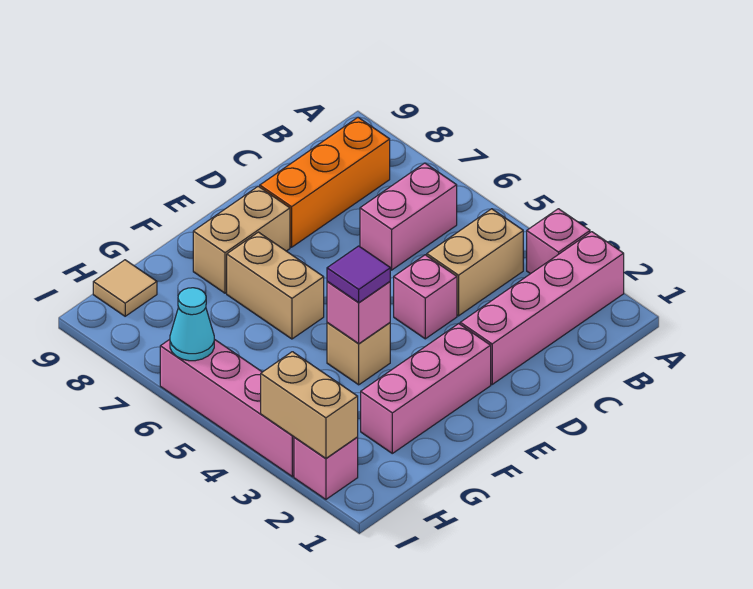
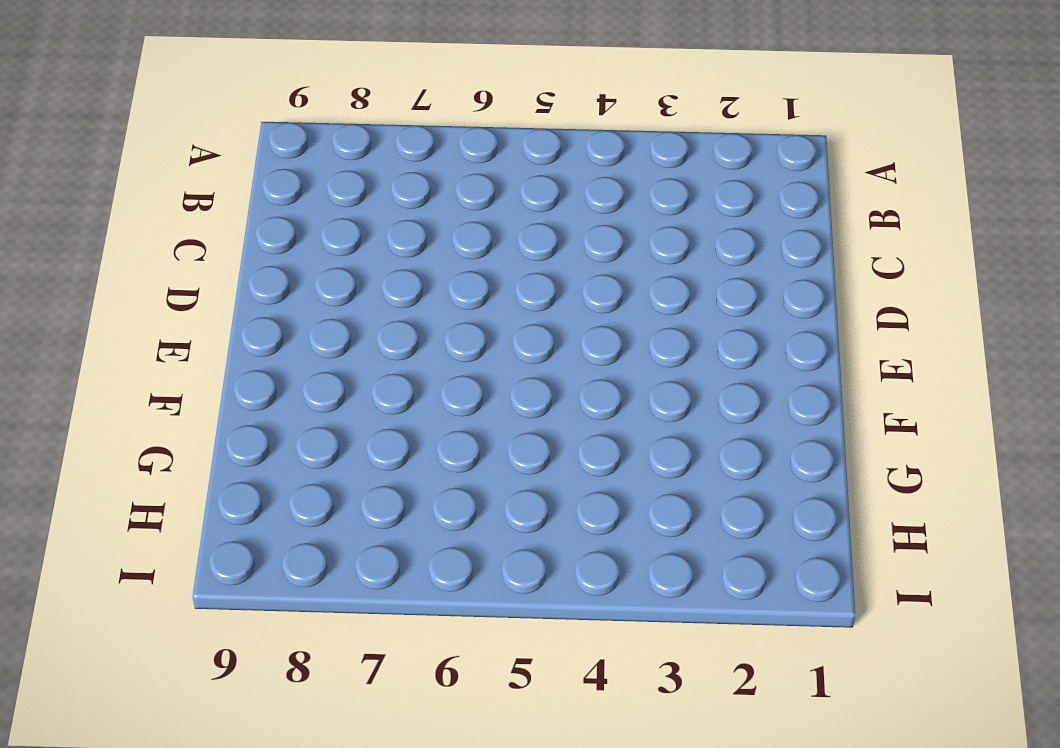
none -> pink brick A2:D2 level 1
none -> pink brick A3 level 1
none -> tan brick B4:C4 level 1

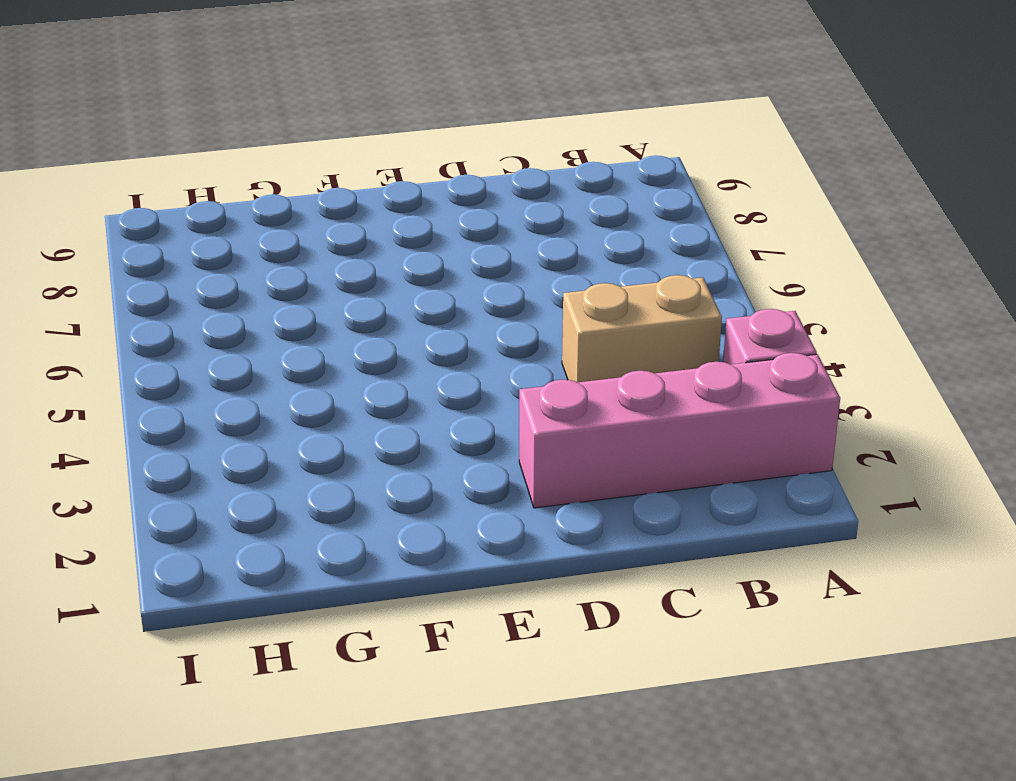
none -> pink brick B6:C6 level 1
none -> orange brick B8:D8 level 1
none -> pink brick D4 level 1

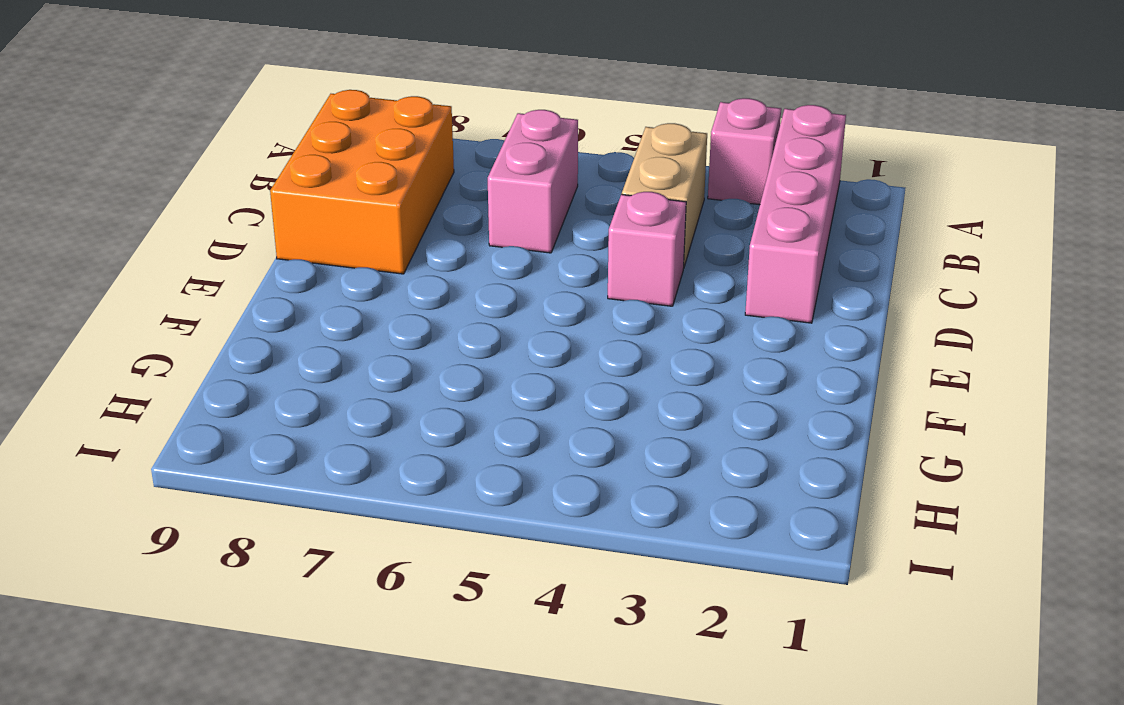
orange brick B8:D9 level 1 -> orange brick B8:D8 level 1
none -> pink brick E2:G2 level 1
none -> tan brick E8:F8 level 1
none -> tan brick F4 level 1

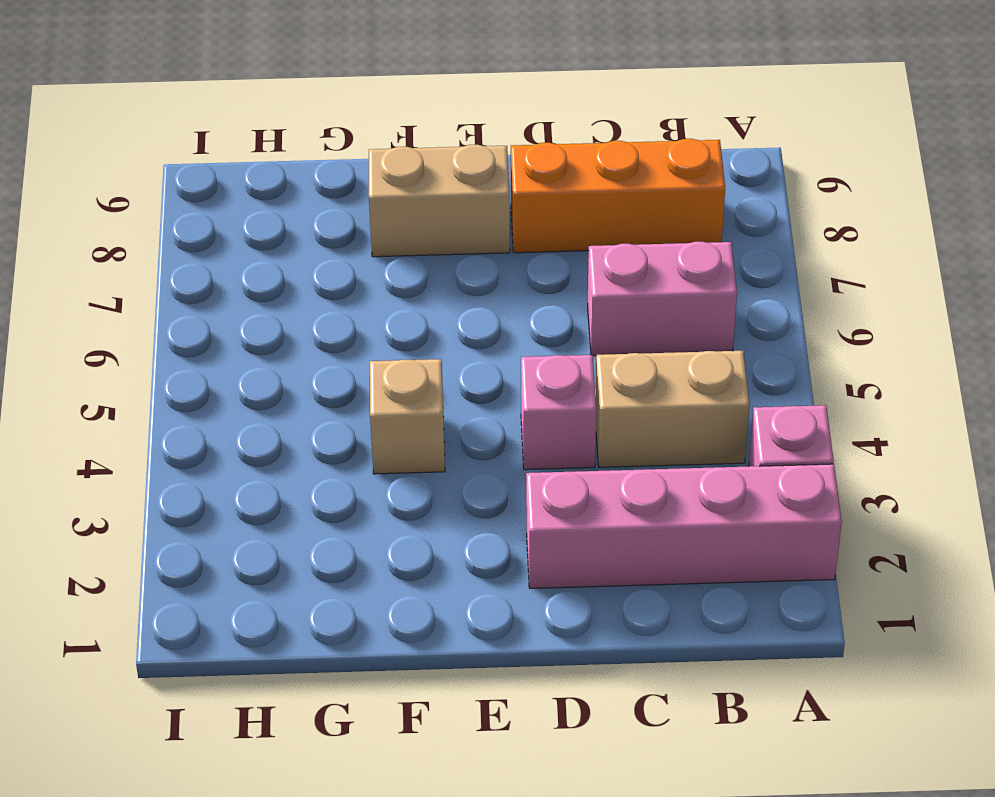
none -> pink brick E2:G2 level 1
none -> tan brick F6:F7 level 1
none -> tan tile H9 level 1

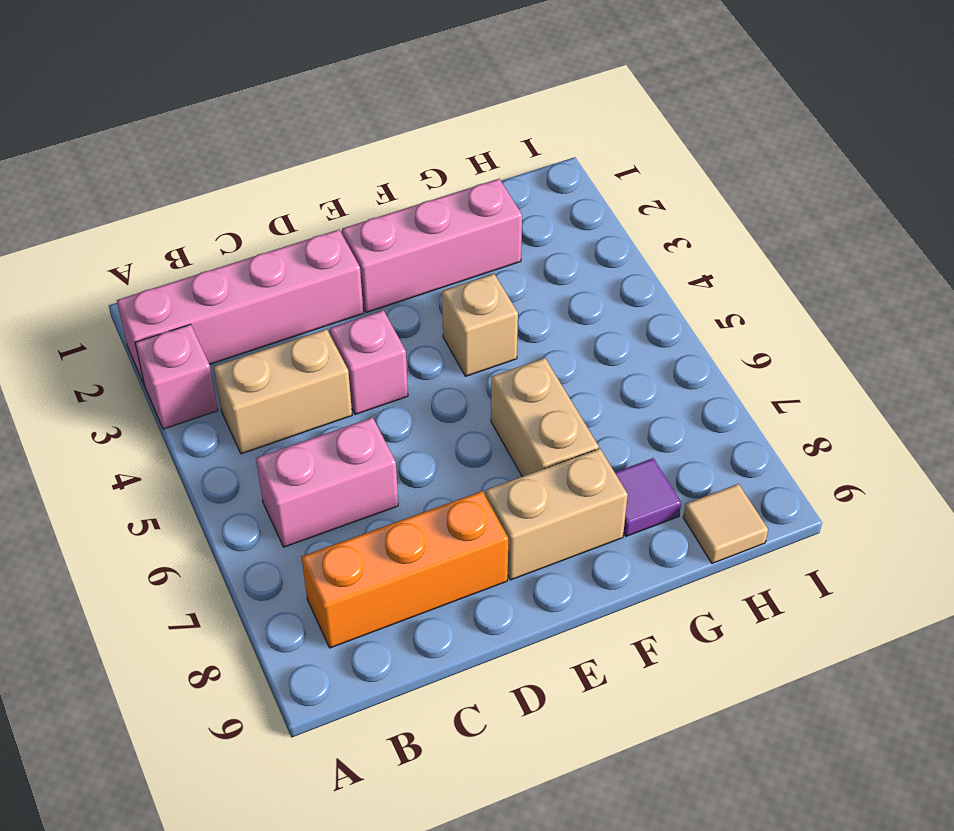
purple tile G8 level 1 -> purple tile F4 level 3
none -> pink brick I2 level 1
none -> pink brick I3:I6 level 1
none -> pink brick F4 level 2

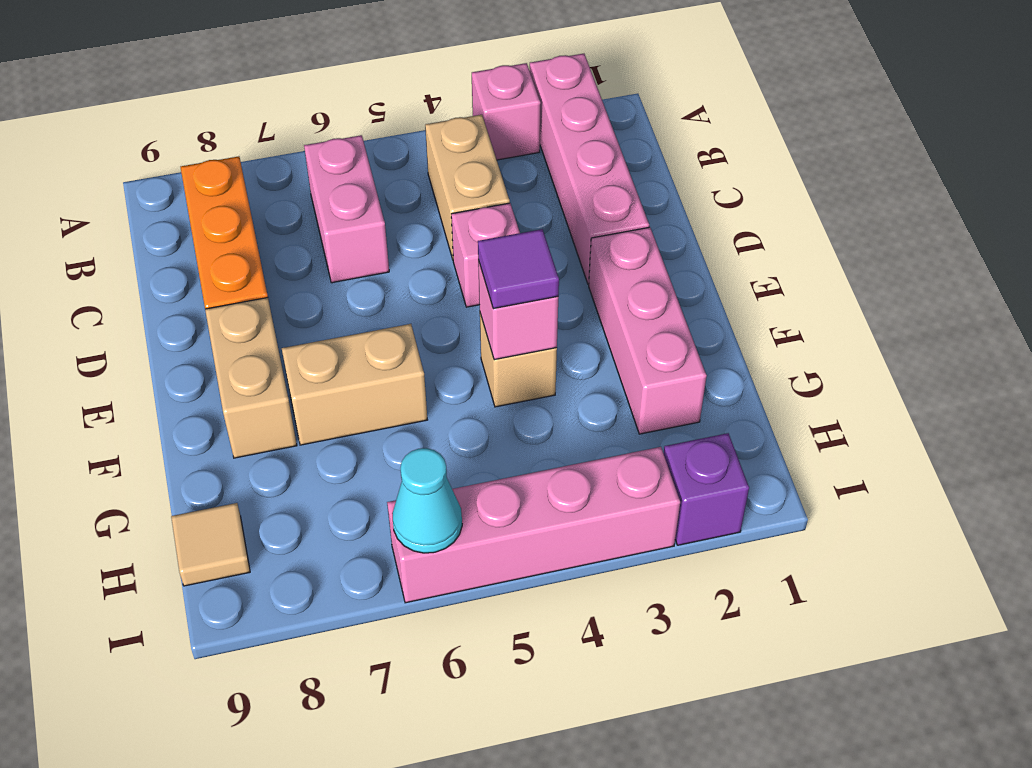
purple brick I2 level 1 -> pink brick I2 level 1
none -> tan brick I2:I3 level 2

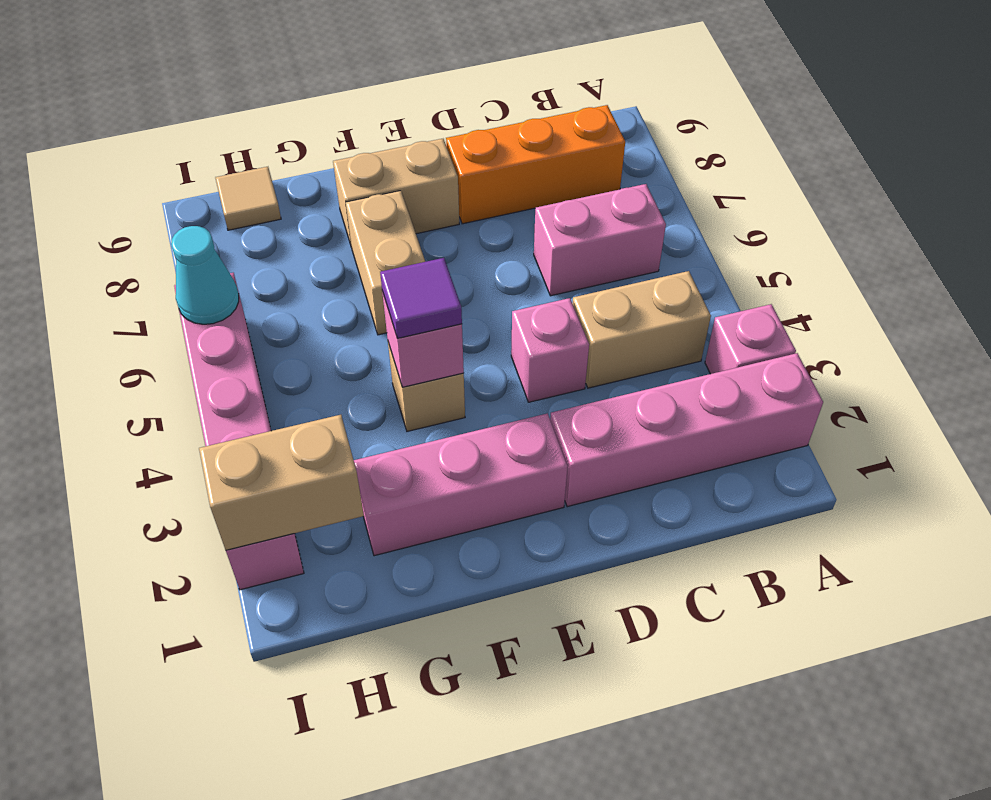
tan brick H2:I2 level 2 -> tan brick I2:I3 level 2

